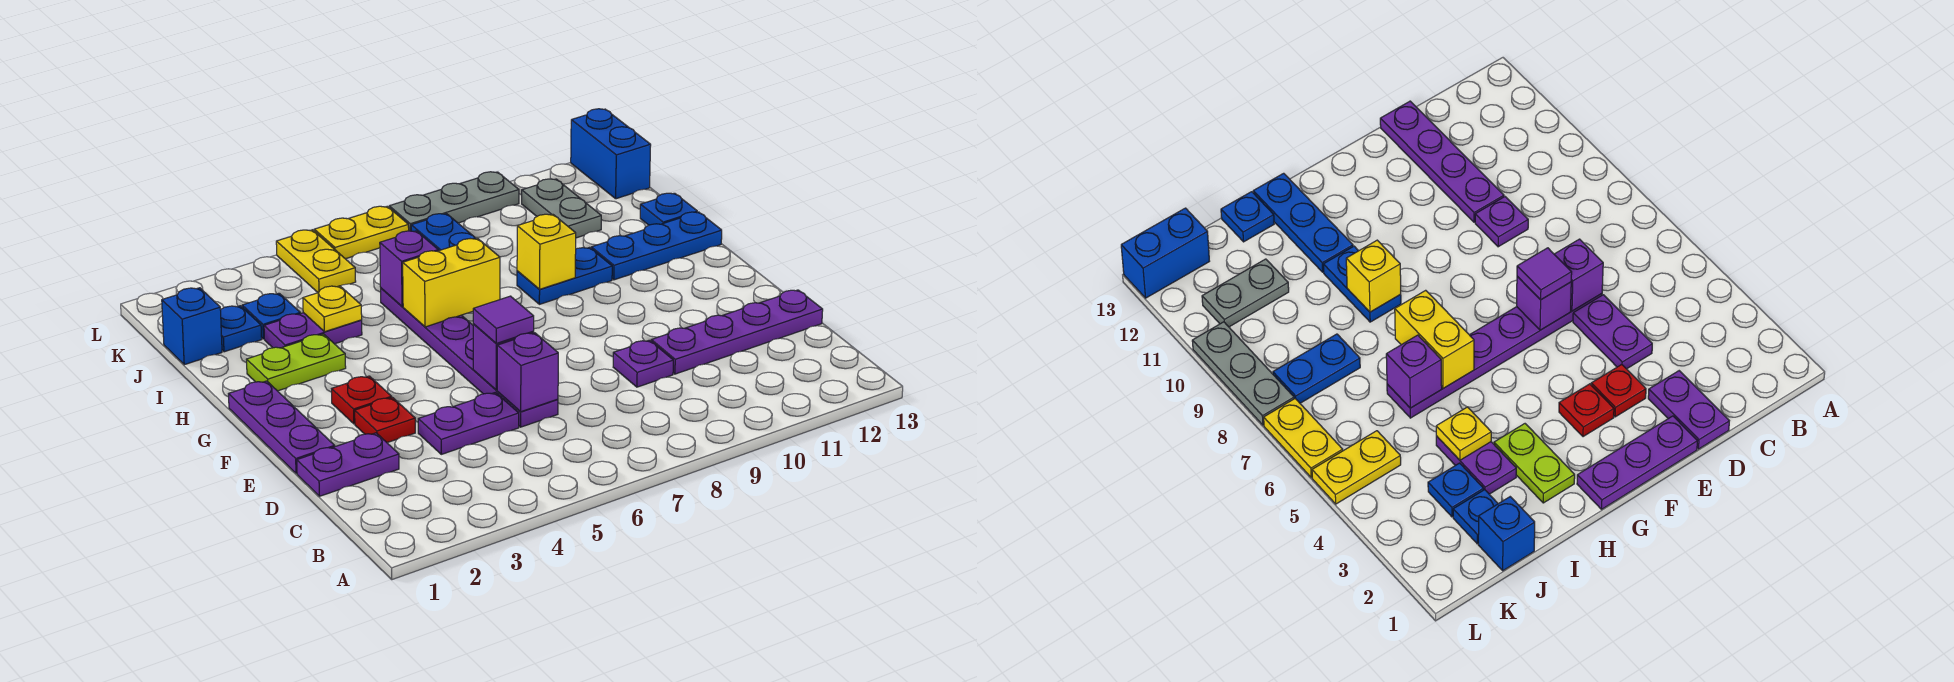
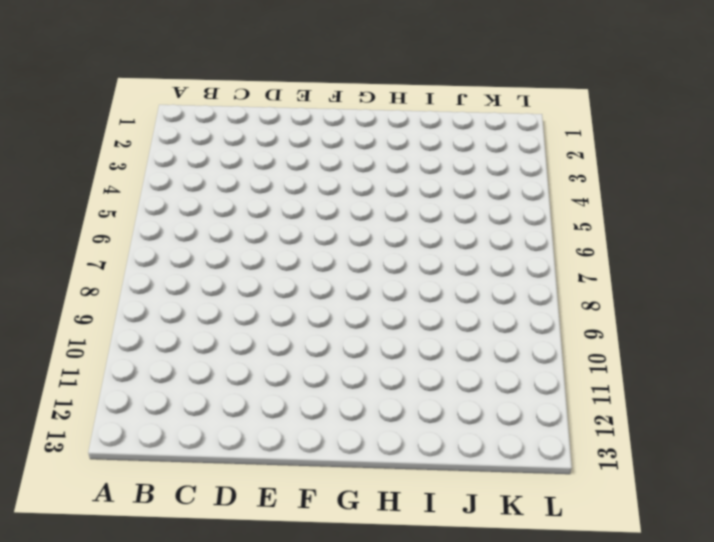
none -> purple plate D1:D2 level 1
none -> purple plate D4:D5 level 1
none -> purple plate D6:I6 level 1

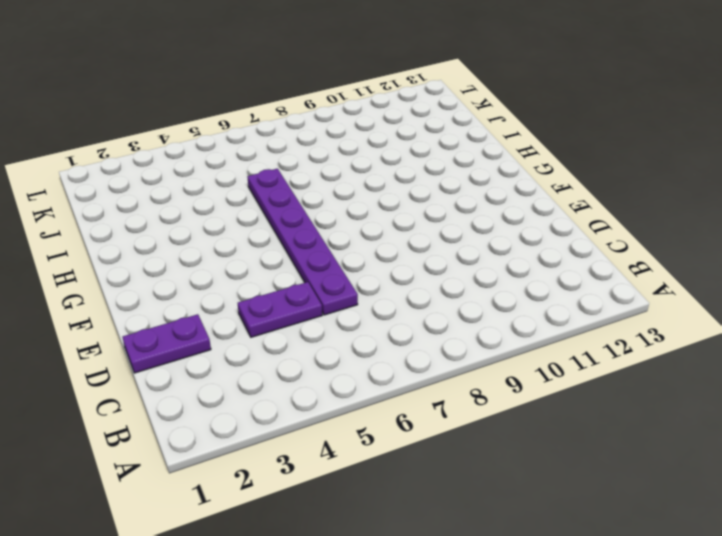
none -> purple plate D9 level 1
none -> purple plate D10:D13 level 1
none -> purple plate E1:G1 level 1

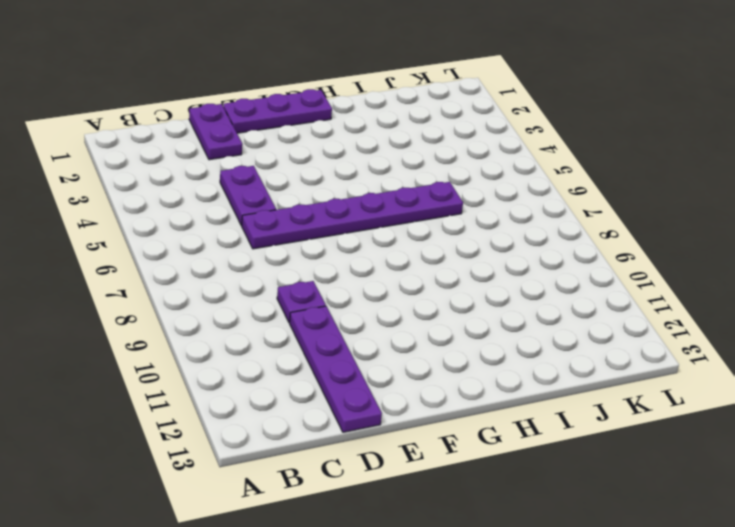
none -> red plate E3 level 1
none -> red plate F3 level 1
none -> lime plate H2:H3 level 1

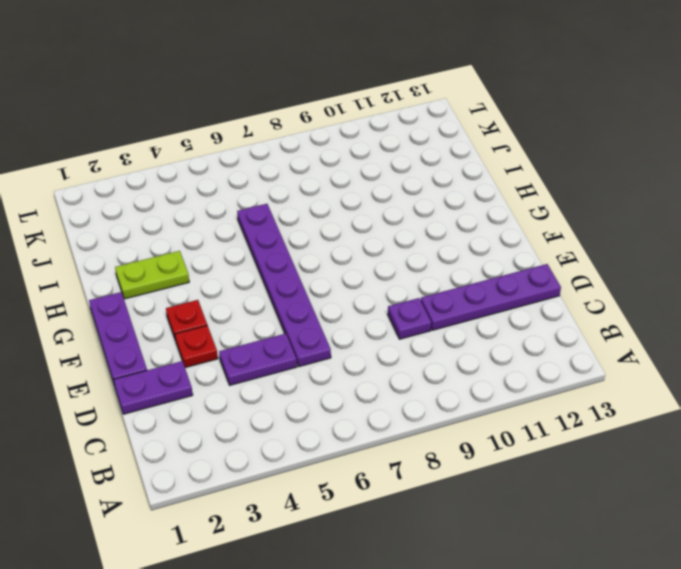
none -> blue plate H9:H10 level 1
none -> blue plate H11:H13 level 1
none -> purple plate I3:I4 level 1

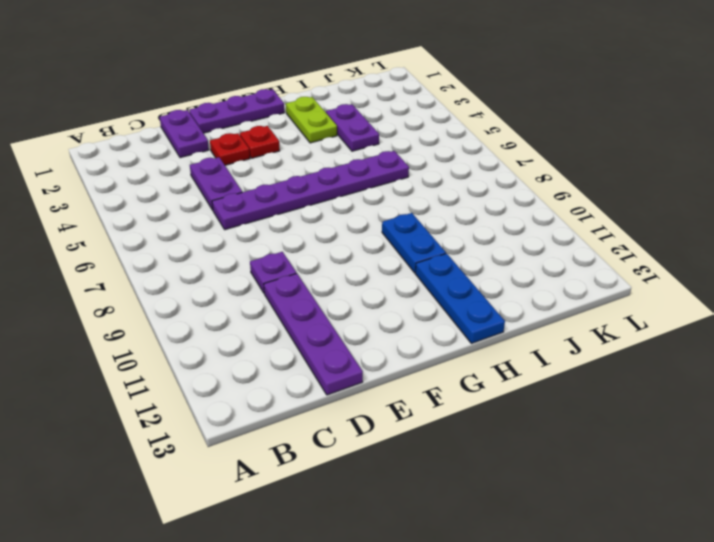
none -> blue plate I13 level 1
none -> blue brick J1 level 1
none -> blue plate J2 level 1

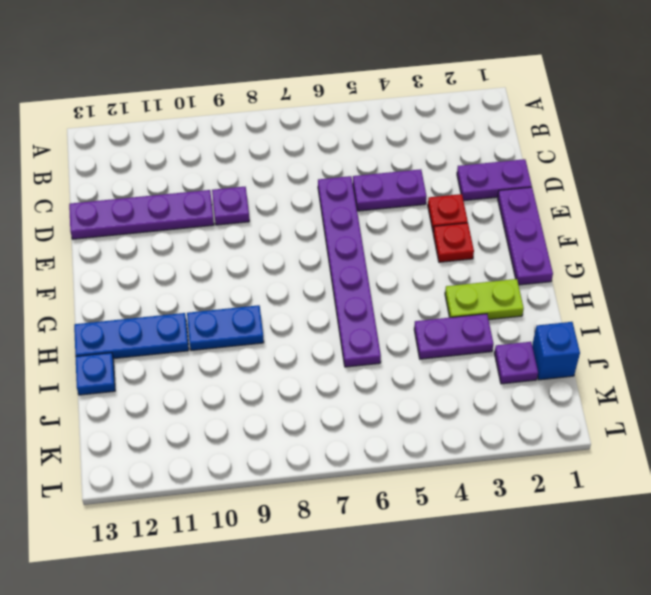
purple plate J2 level 1 -> blue plate J2 level 1
none -> blue plate J3 level 1
none -> blue plate J8:K8 level 1
none -> grey plate J11:K11 level 1

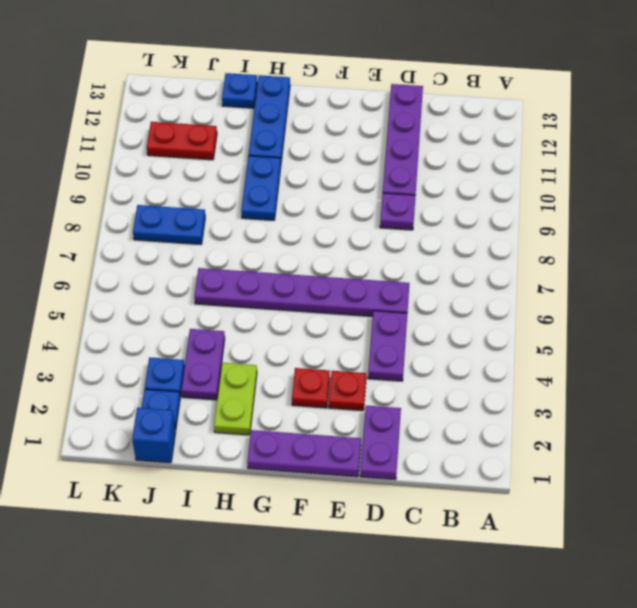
red plate J11:K11 level 1 -> grey plate J11:K11 level 1
none -> yellow plate K5:L5 level 1
none -> blue brick K13:L13 level 1
none -> yellow plate L6:L7 level 1

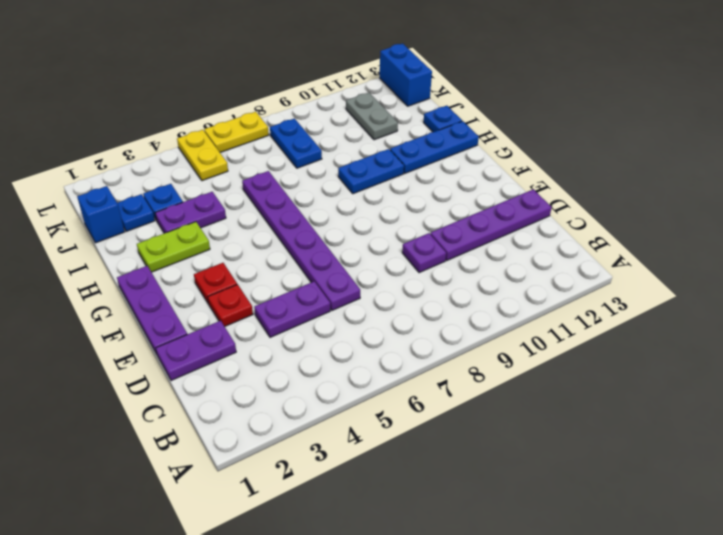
none -> grey plate L8:L10 level 1
none -> purple brick D6 level 2
none -> purple brick E6 level 2

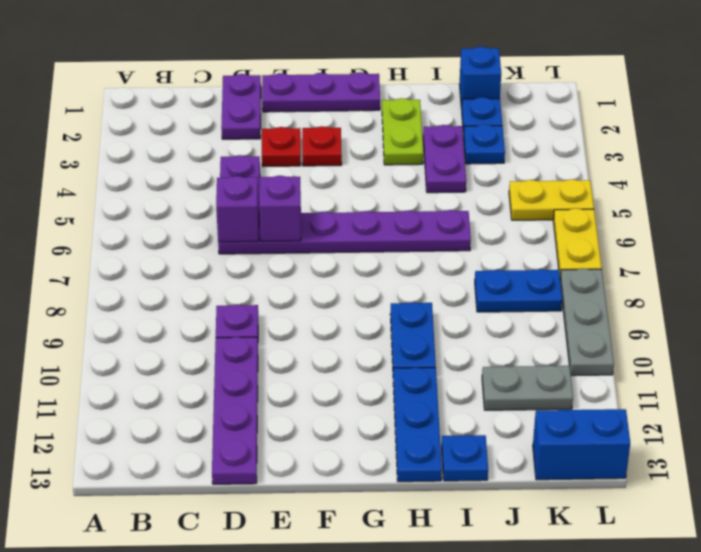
none -> yellow brick H6:H7 level 2
none -> yellow brick H9 level 2
none -> yellow plate I4 level 2

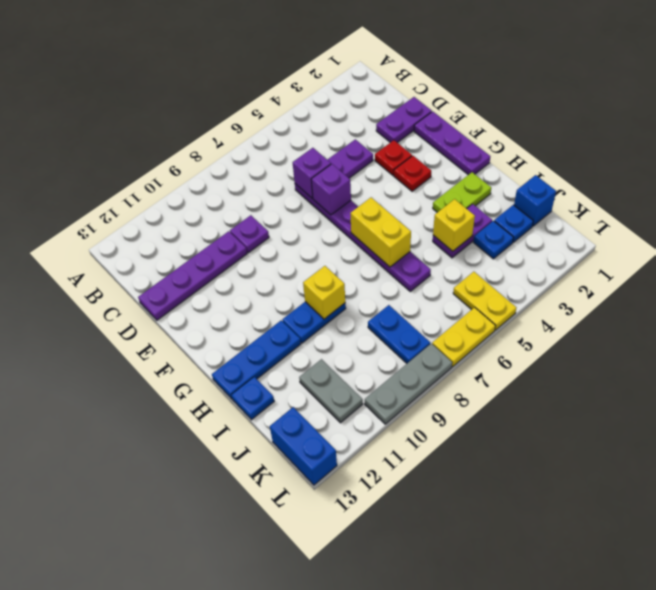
yellow brick G6:H6 level 2 -> yellow brick H6:H7 level 2
yellow brick I4 level 2 -> yellow plate I4 level 2
none -> purple brick I6 level 2
none -> purple tile E6 level 3

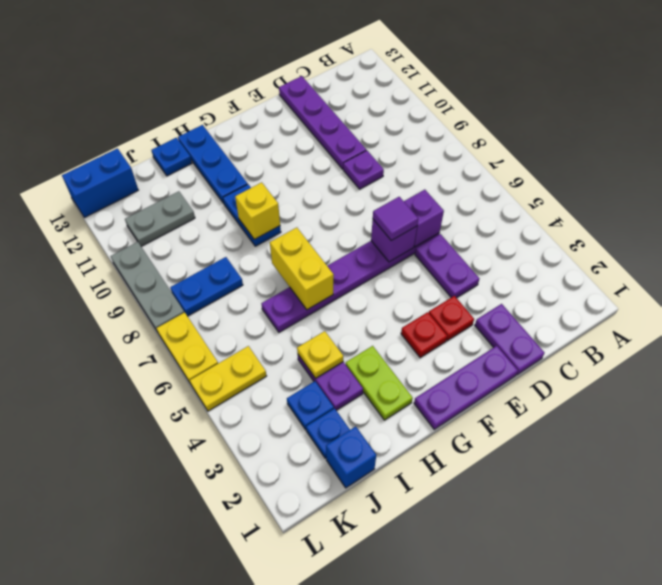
none -> purple brick I6 level 2

